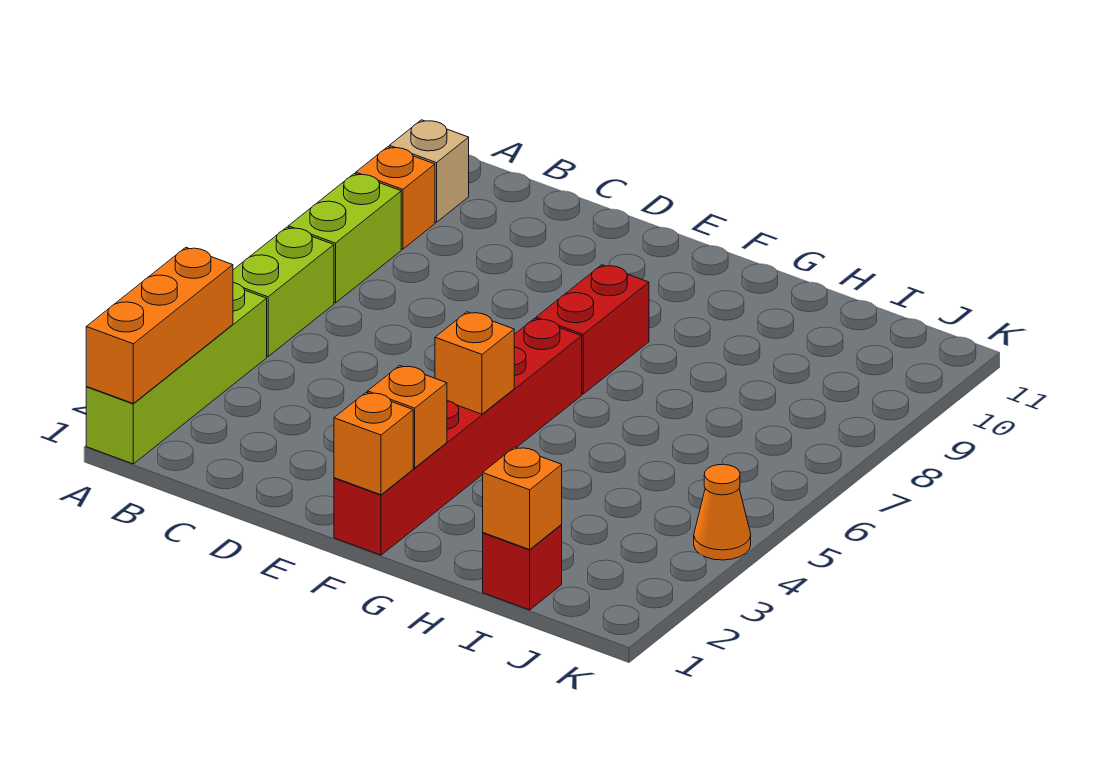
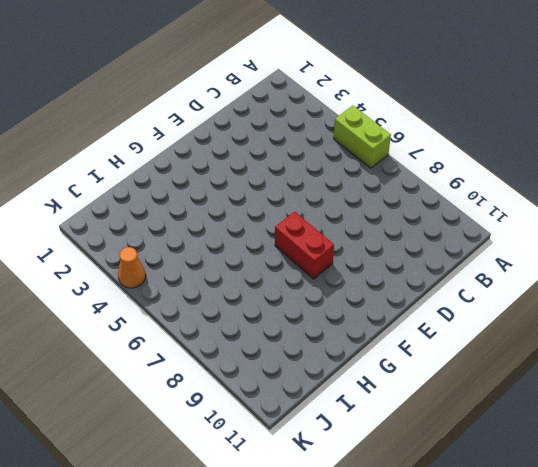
none -> lime brick A1:A4 level 1
none -> lime brick A7:A8 level 1
none -> orange brick A9 level 1

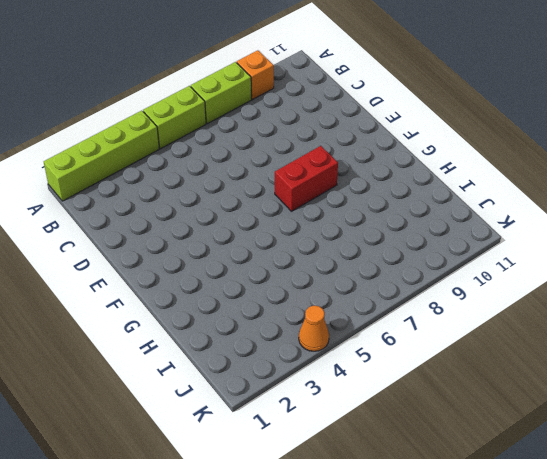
none -> tan brick A10 level 1
none -> red brick F1:F6 level 1
none -> red brick I1 level 1

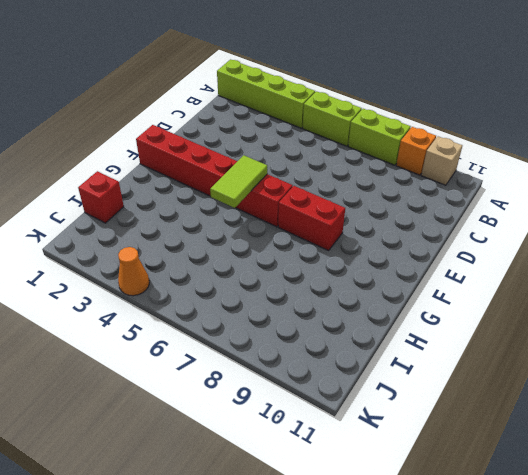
lime tile F5:G5 level 2 -> none
none -> orange brick A1:A3 level 2
none -> orange brick F1 level 2
none -> orange brick F2 level 2

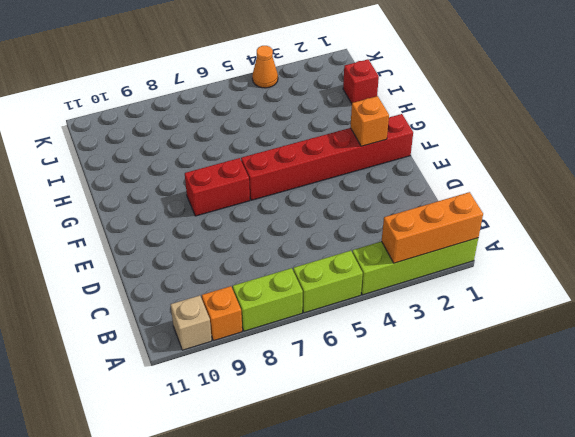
none -> orange brick F1 level 2
none -> orange brick F4 level 2
none -> orange brick I1 level 2

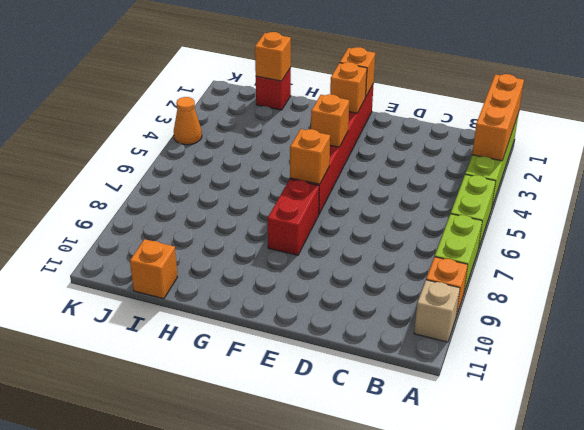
orange brick F6 level 2 -> none
orange brick I11 level 1 -> none

